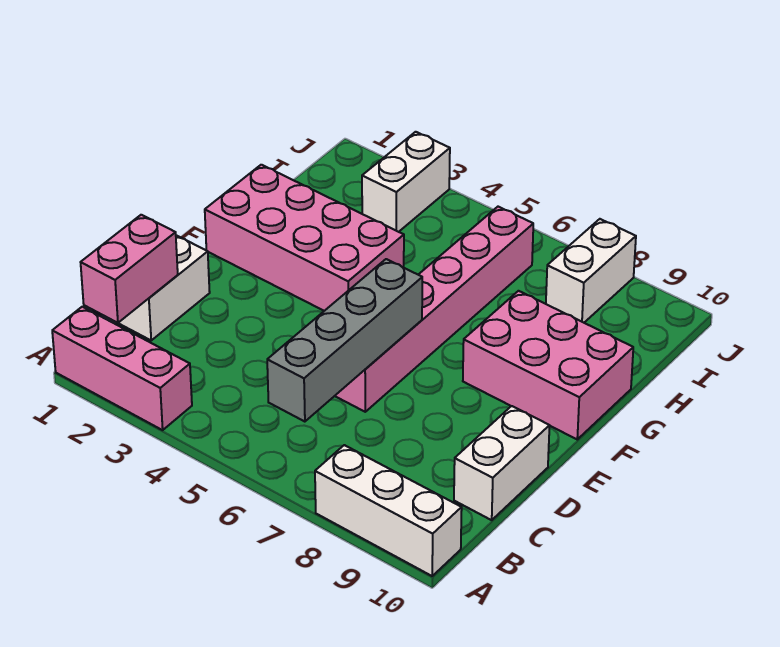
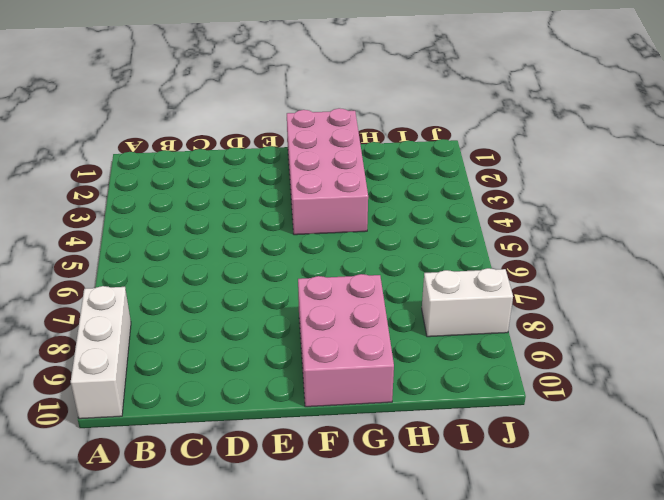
none -> pink brick A1:A3 level 1
none -> white brick C1:D1 level 1

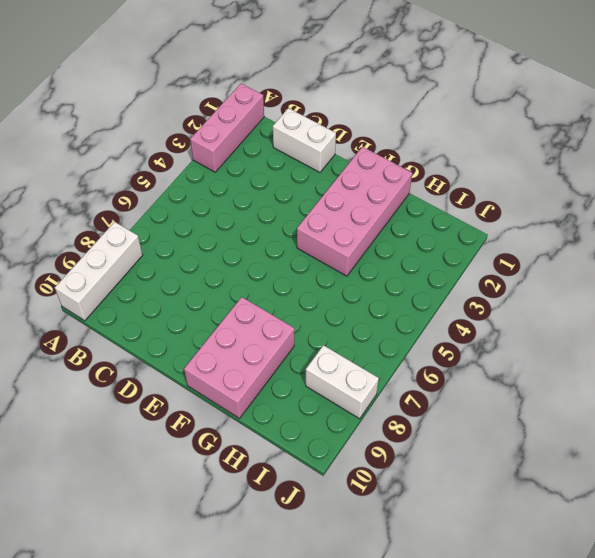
none -> white brick C10:D10 level 1
none -> pink brick D6:I6 level 1

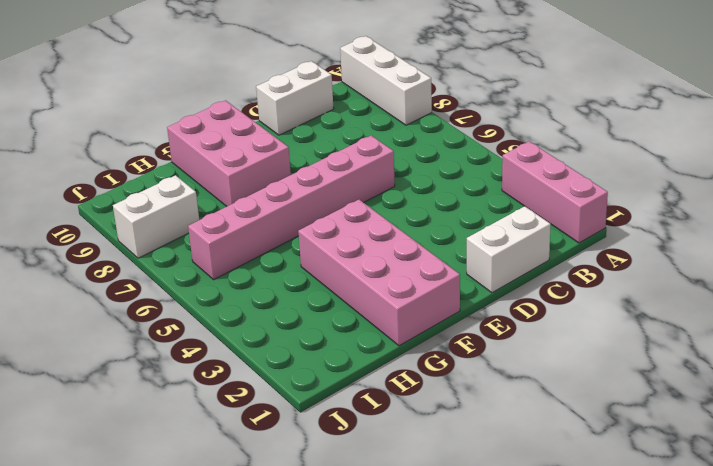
none -> white brick I3:J3 level 1
none -> pink brick B1:C1 level 2

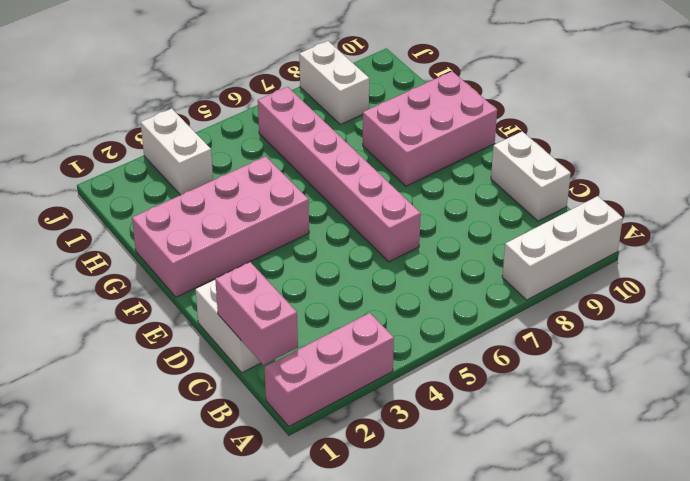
none -> grey brick B6:E6 level 2

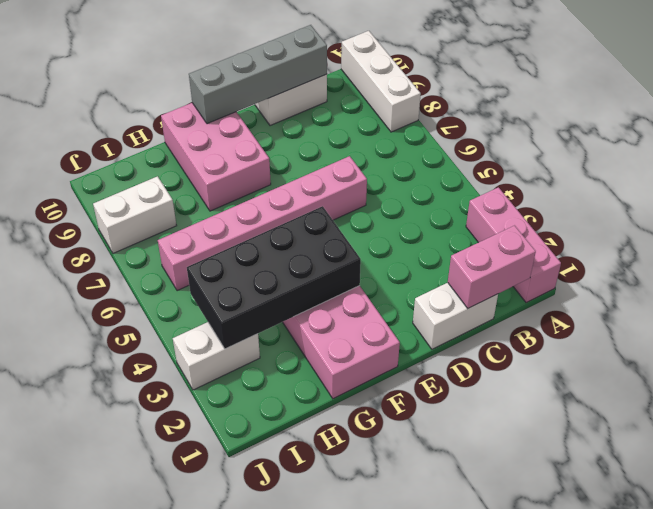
grey brick C10:F10 level 2 -> grey brick B6:E6 level 2
black brick F3:I4 level 2 -> none

